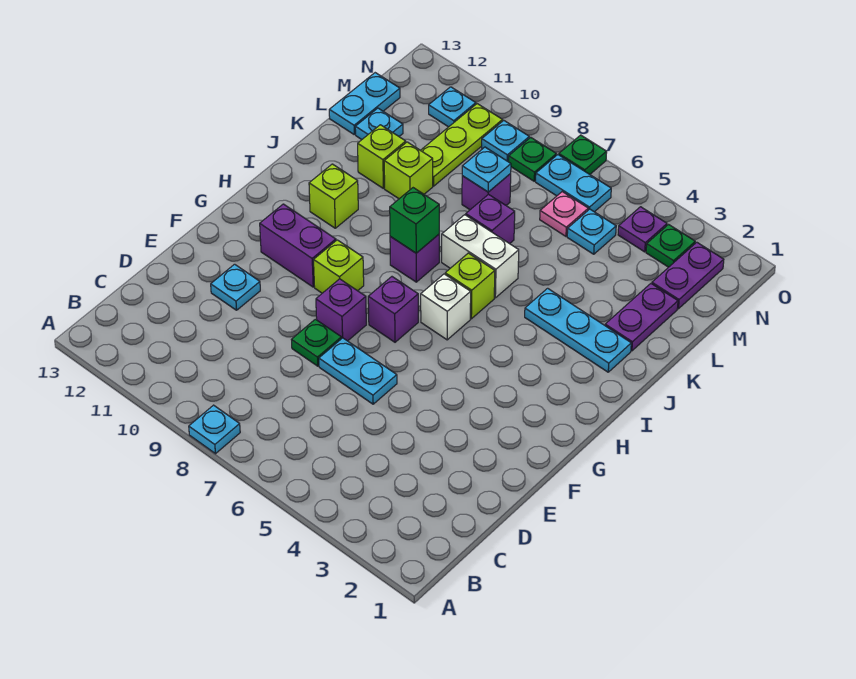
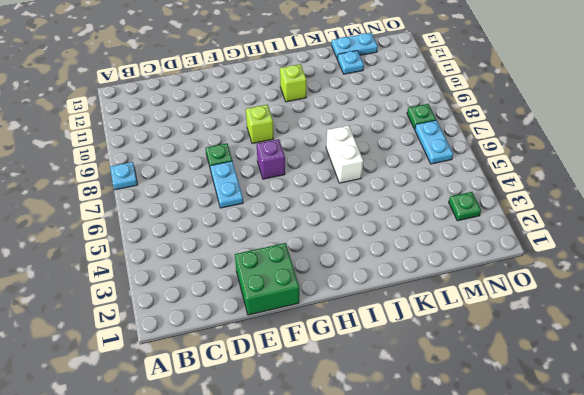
green brick E1:F2 level 1 -> none
none -> cyan plate E11 level 1
none -> purple brick F8 level 1
none -> purple brick G10:G11 level 1
none -> white brick H6 level 1

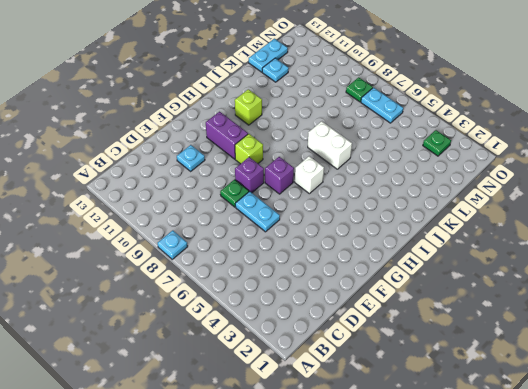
none -> lime brick I6 level 1
none -> purple brick I8 level 1
none -> cyan plate J2:J4 level 1
none -> purple plate K2:L2 level 1

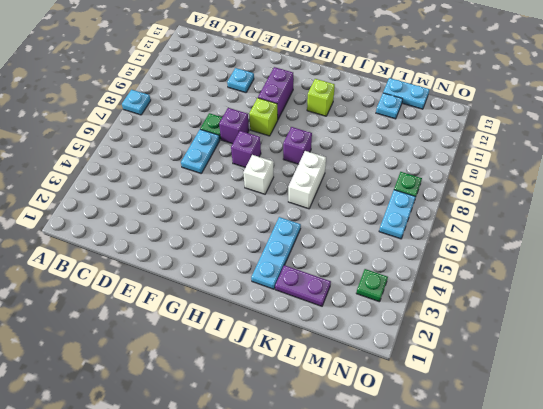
none -> lime brick I6 level 1
none -> purple brick K7 level 1
none -> lime brick K10 level 1
none -> lime brick K11 level 1

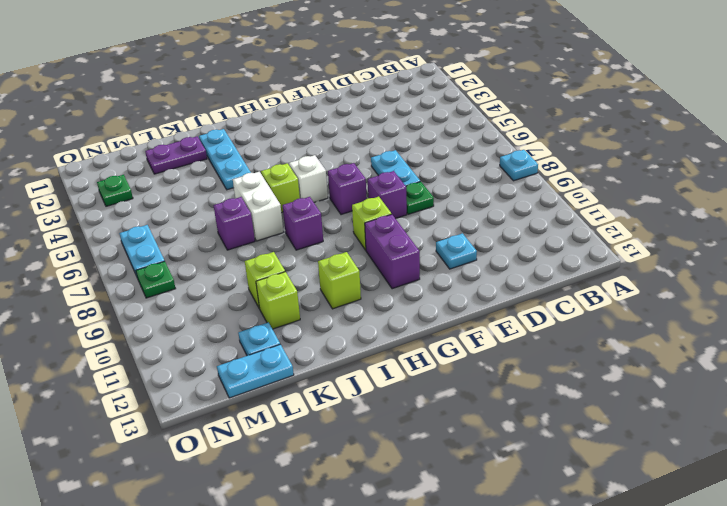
none -> purple brick L8 level 1
none -> lime plate L10:N10 level 1
none -> purple plate M2:N2 level 1
none -> cyan plate M5 level 1

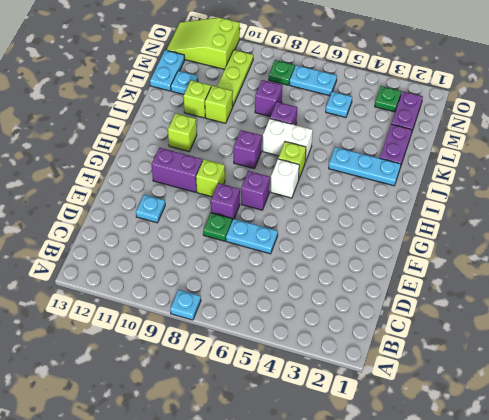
lime slope N11:O13 level 1 top 11 -> cyan plate N11 level 1
none -> pink plate M6 level 1
none -> purple plate N4 level 1
none -> cyan plate N9 level 1
none -> green plate O7 level 1

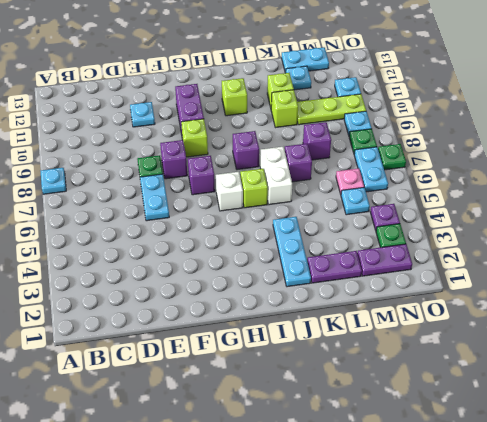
none -> green brick I8 level 2
none -> cyan plate L8 level 2

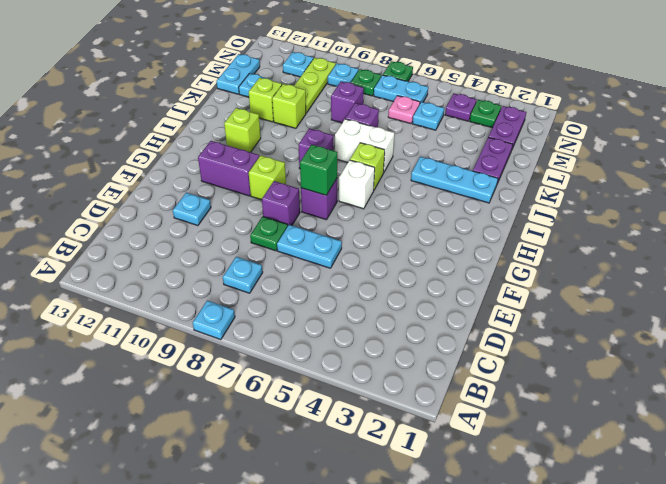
cyan plate C8 level 1 -> cyan plate L8 level 2
green brick G7 level 2 -> green brick I8 level 2

